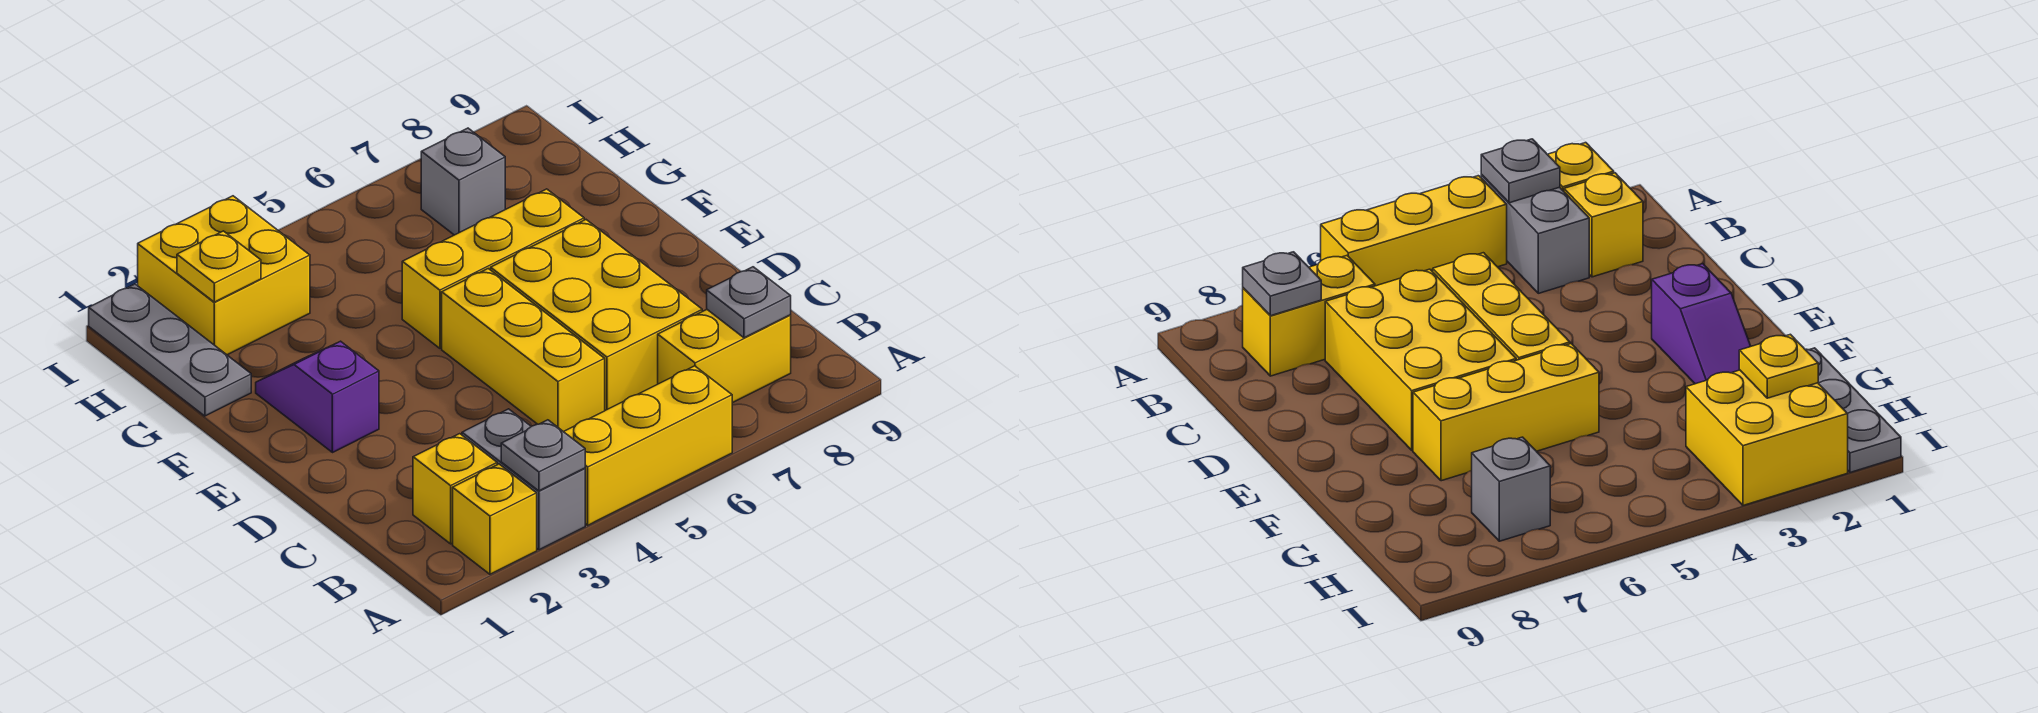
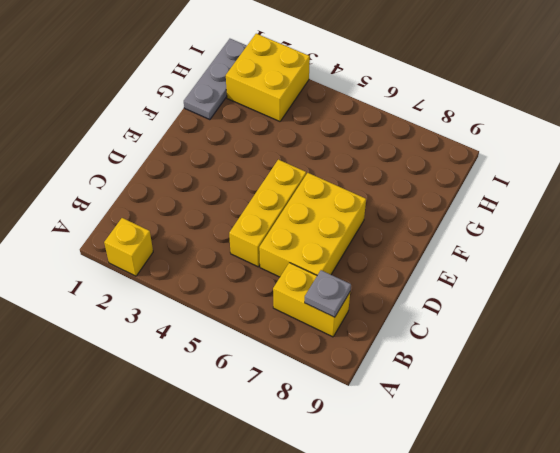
none -> grey brick A3:B3 level 1
none -> yellow brick A4:A6 level 1
none -> yellow brick B2 level 1

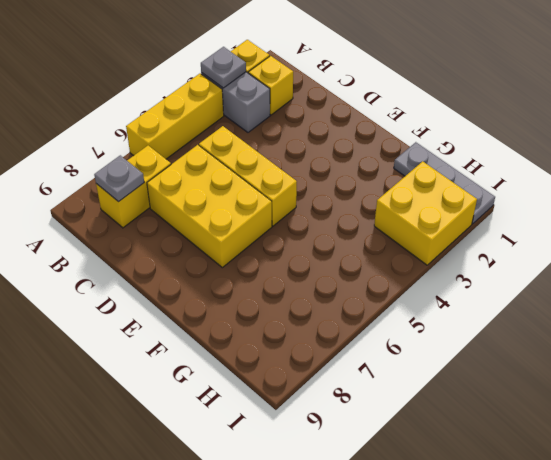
none -> purple slope E2:F2 level 1 top E
none -> yellow brick F5:F7 level 1
none -> grey brick H7 level 1

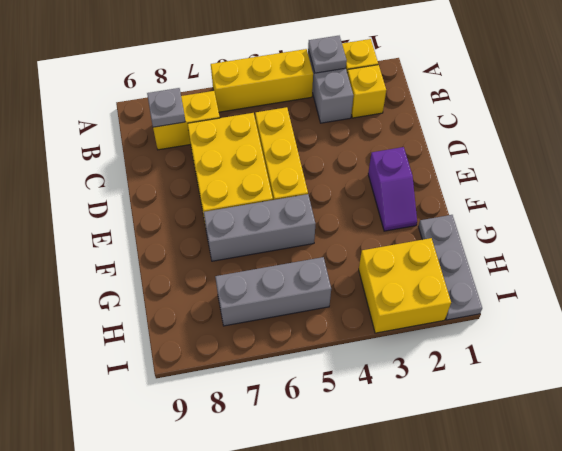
grey brick F5:F7 level 1 -> yellow brick F5:F7 level 1
grey brick H5:H7 level 1 -> grey brick H7 level 1
none -> yellow plate H2 level 2

